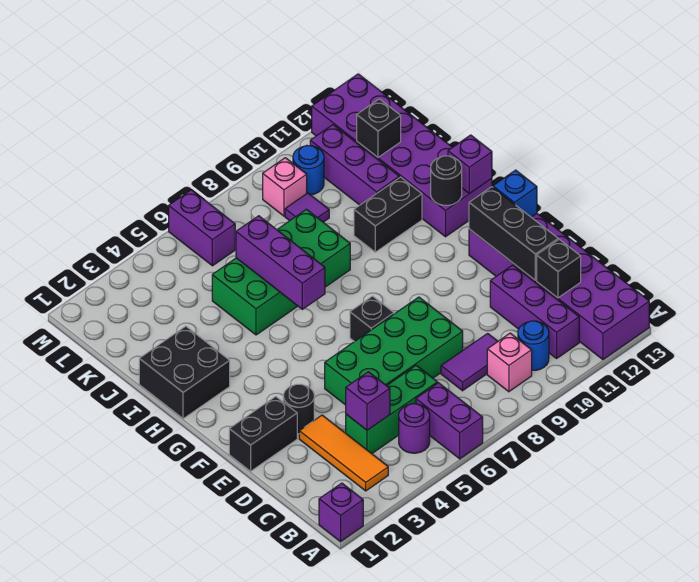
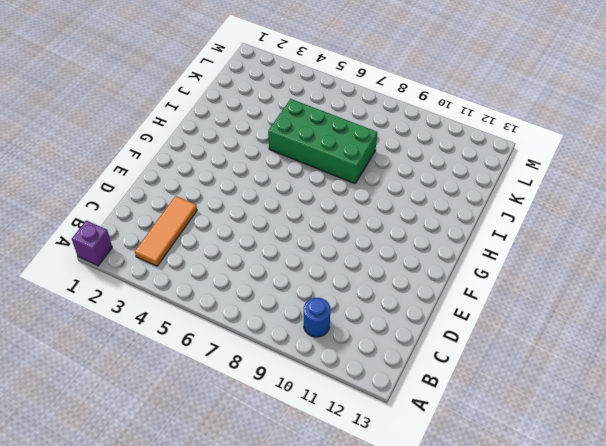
none -> purple brick A6:B6 level 1
none -> purple brick A12:F13 level 1
none -> purple round brick B5 level 1
none -> pink brick B9 level 1

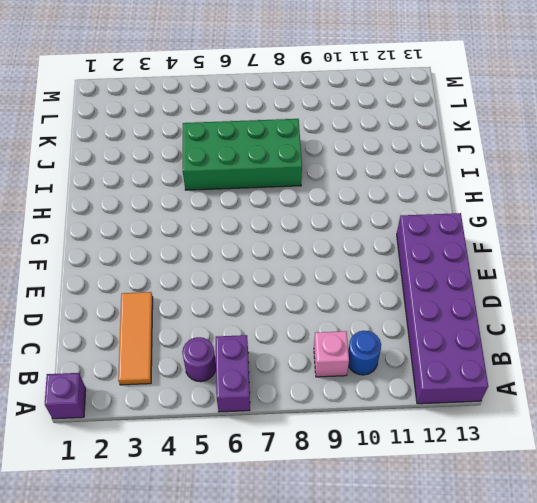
none -> purple brick B11:D11 level 1
none -> green brick C4:C6 level 1
none -> purple tile C8:C9 level 1
none -> green brick D5:E8 level 1

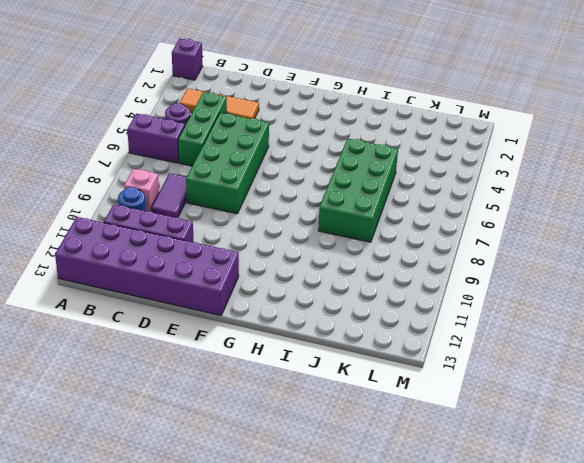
none -> black brick E1:E2 level 1
none -> black round brick E3 level 1
none -> black brick F7 level 1
none -> black brick H1:I2 level 1

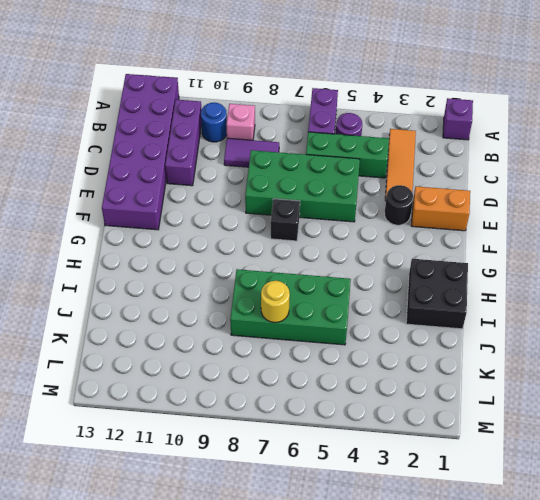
orange brick E1:E2 level 1 -> black brick E1:E2 level 1
yellow round brick J7 level 2 -> none
none -> purple brick H12:M13 level 1
none -> black brick I10:I11 level 1
none -> purple brick J11:L11 level 1
none -> purple tile K9 level 1

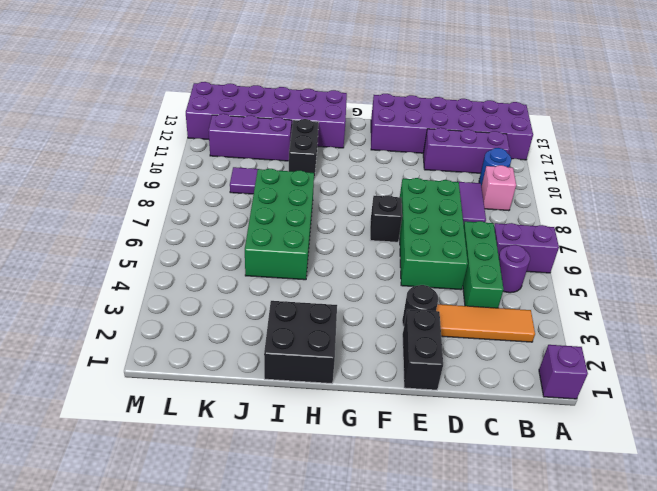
none -> purple brick L6:M6 level 1
none -> pink brick L9 level 1
none -> blue round brick L10 level 1
none -> purple brick C4 level 2

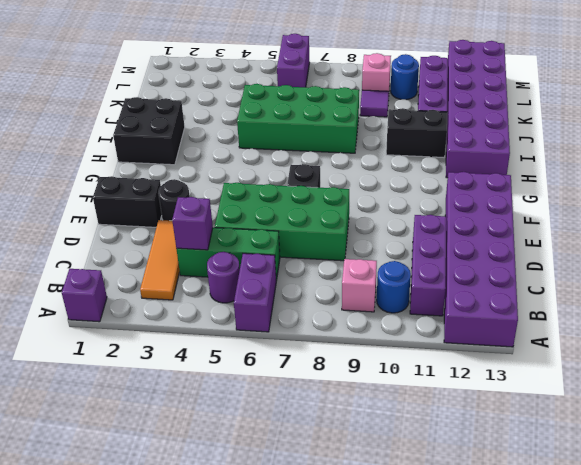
none -> purple tile C8:C9 level 1
none -> black brick C12 level 2
none -> black brick D12:F12 level 2
none -> blue brick F13 level 2

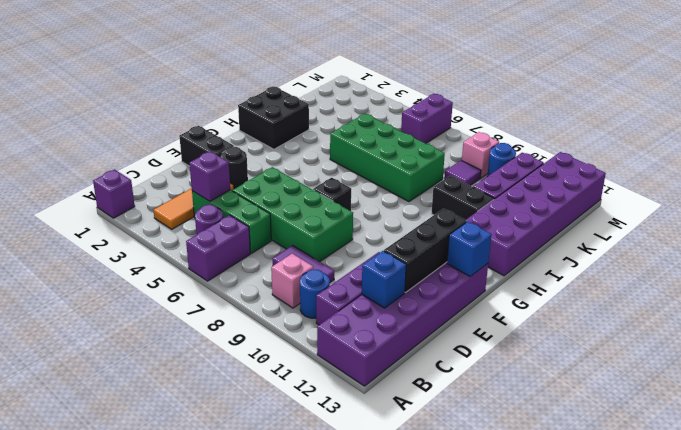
blue brick C12 level 2 -> black brick C12 level 2
none -> purple brick H6:J6 level 2
none -> black round brick H12 level 2
none -> purple brick H13 level 2
none -> black brick K12 level 2

